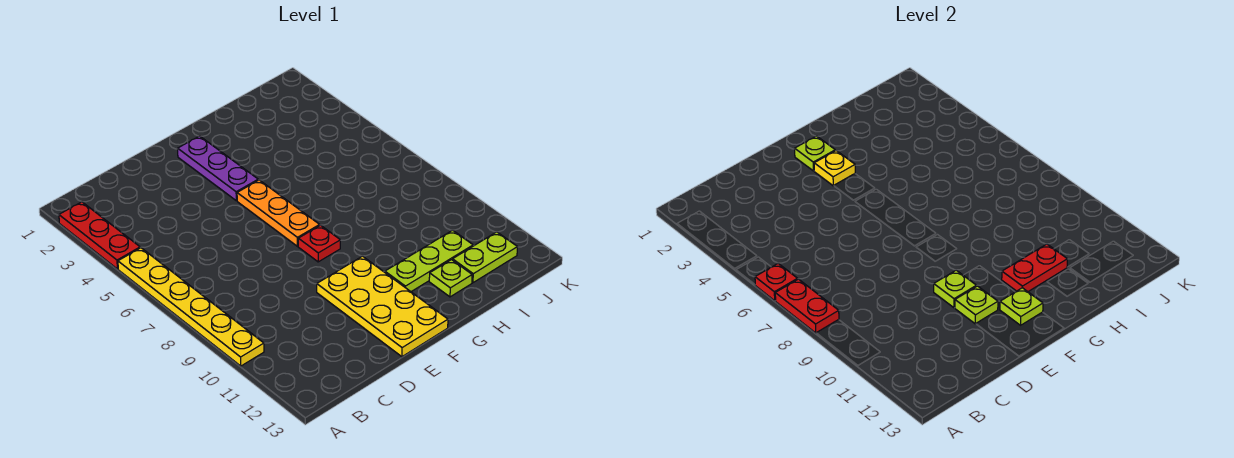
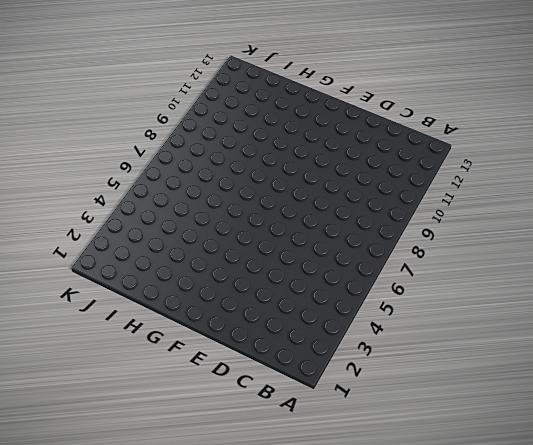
none -> red plate A2:A4 level 1
none -> yellow plate A5:A10 level 1
none -> yellow plate E10:F13 level 1

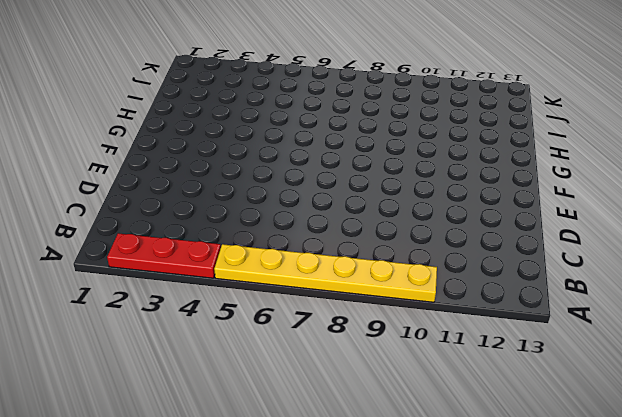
none -> yellow plate E10:F13 level 1
none -> purple plate F2:F4 level 1
none -> orange plate F5:F7 level 1

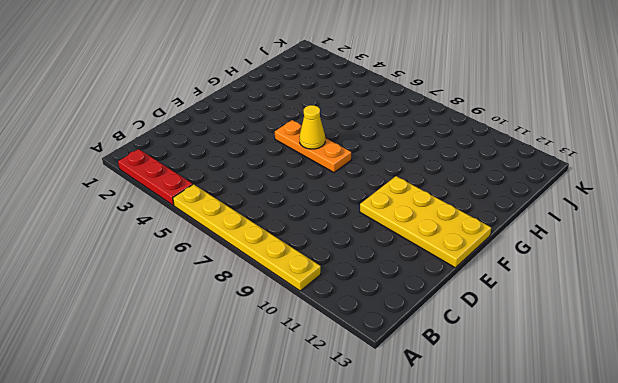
yellow cone F6 level 2 -> none
none -> purple plate F2:F4 level 1
none -> red plate F8 level 1
none -> lime plate G11:I11 level 1

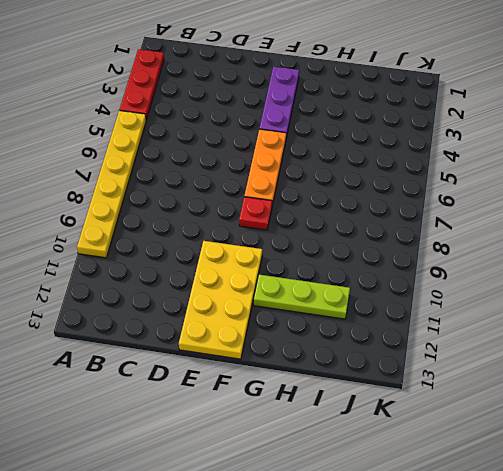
none -> lime plate H12 level 1
none -> lime plate I12:J12 level 1
none -> red plate A6 level 2

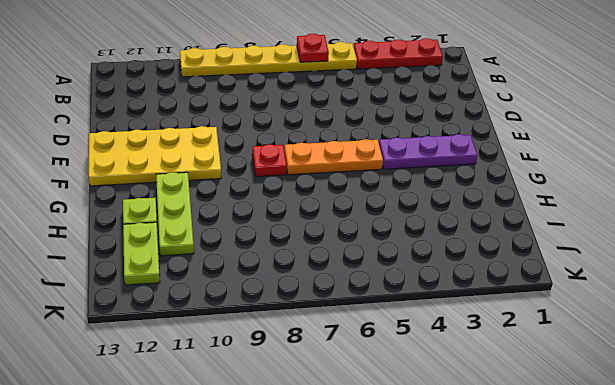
none -> red plate A7:A8 level 2
none -> lime plate E10 level 2
none -> lime plate E11 level 2

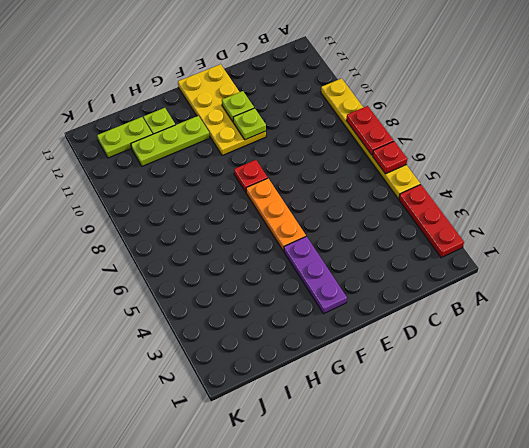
none -> lime plate F2 level 2
none -> yellow plate F3 level 2
none -> lime plate F12 level 2

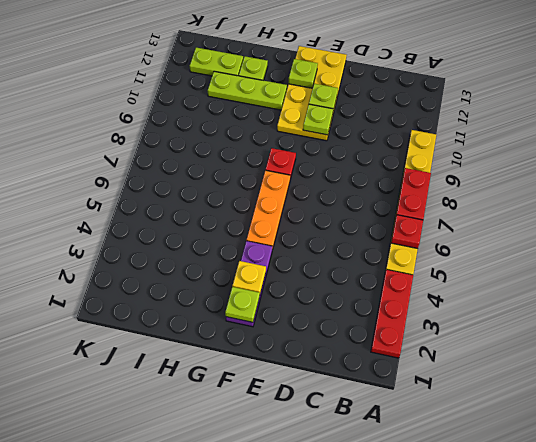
none -> red plate G11:H11 level 2

